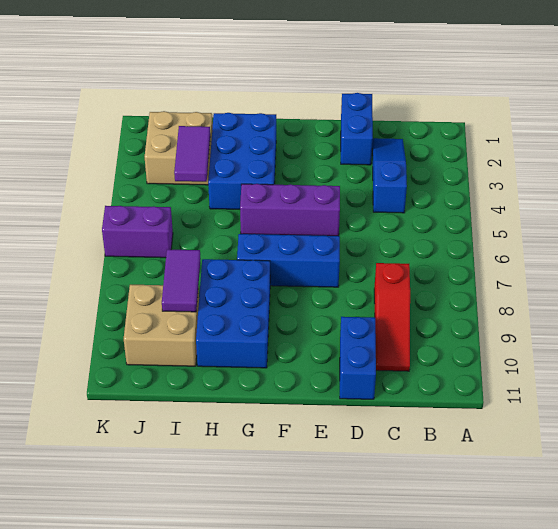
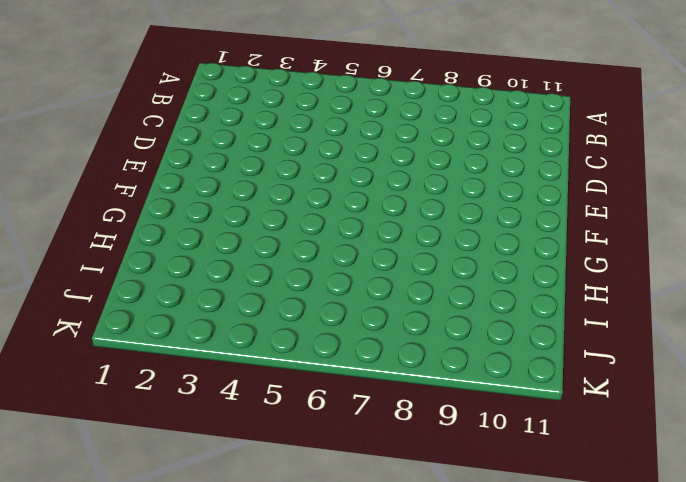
none -> blue slope C2:C4 level 1 top 4
none -> red slope C8:C10 level 1 top 8
none -> blue brick D1:D2 level 1

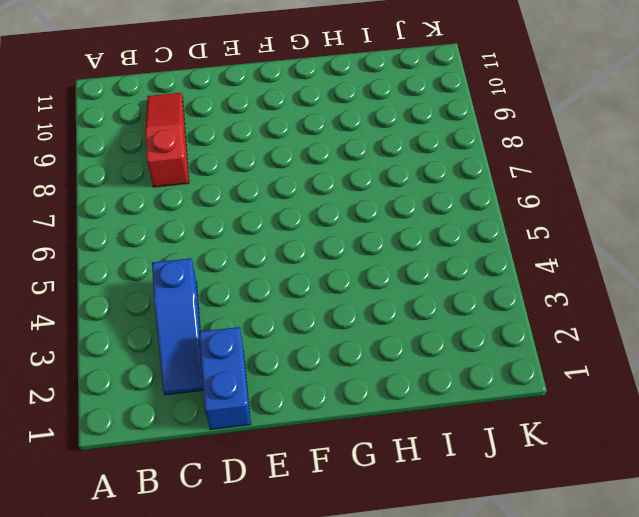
none -> blue brick D10:D11 level 1
none -> purple brick E5:G5 level 1
none -> blue brick E7:G7 level 1

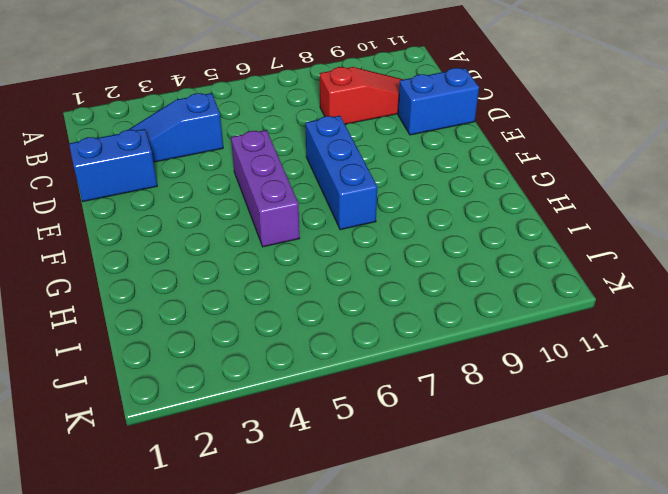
none -> blue brick G2:H4 level 1
none -> blue brick G8:H10 level 1
none -> tan brick I2:J3 level 1

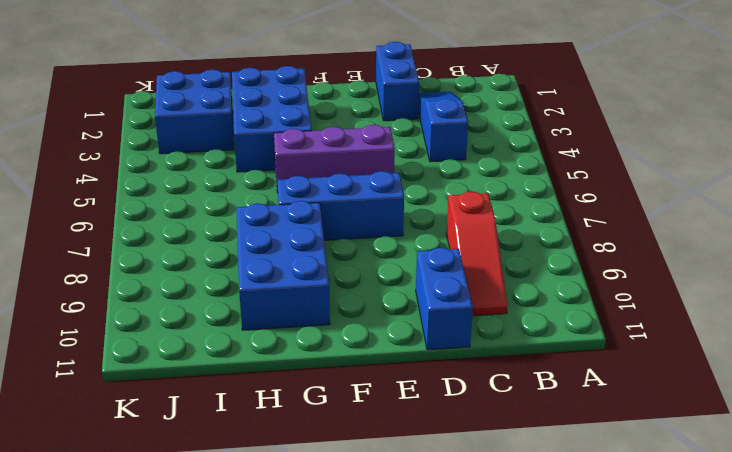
blue brick I2:J3 level 1 -> tan brick I2:J3 level 1
none -> tan brick I9:J10 level 1
none -> purple brick J6:K6 level 1
none -> purple tile I3:I4 level 2

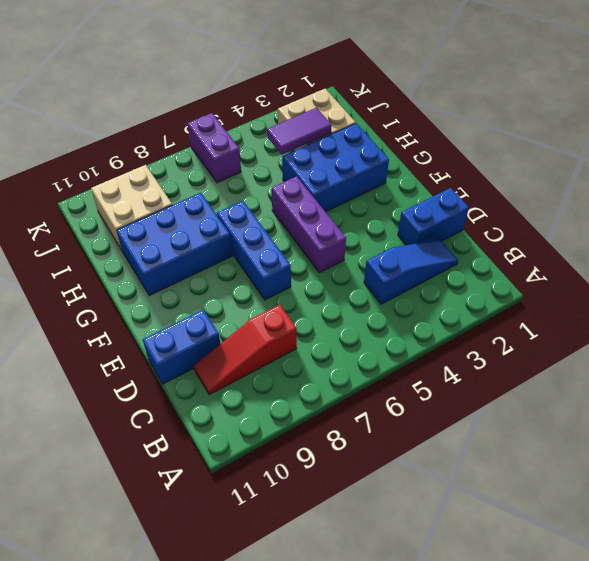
none -> purple tile I8:I9 level 2

